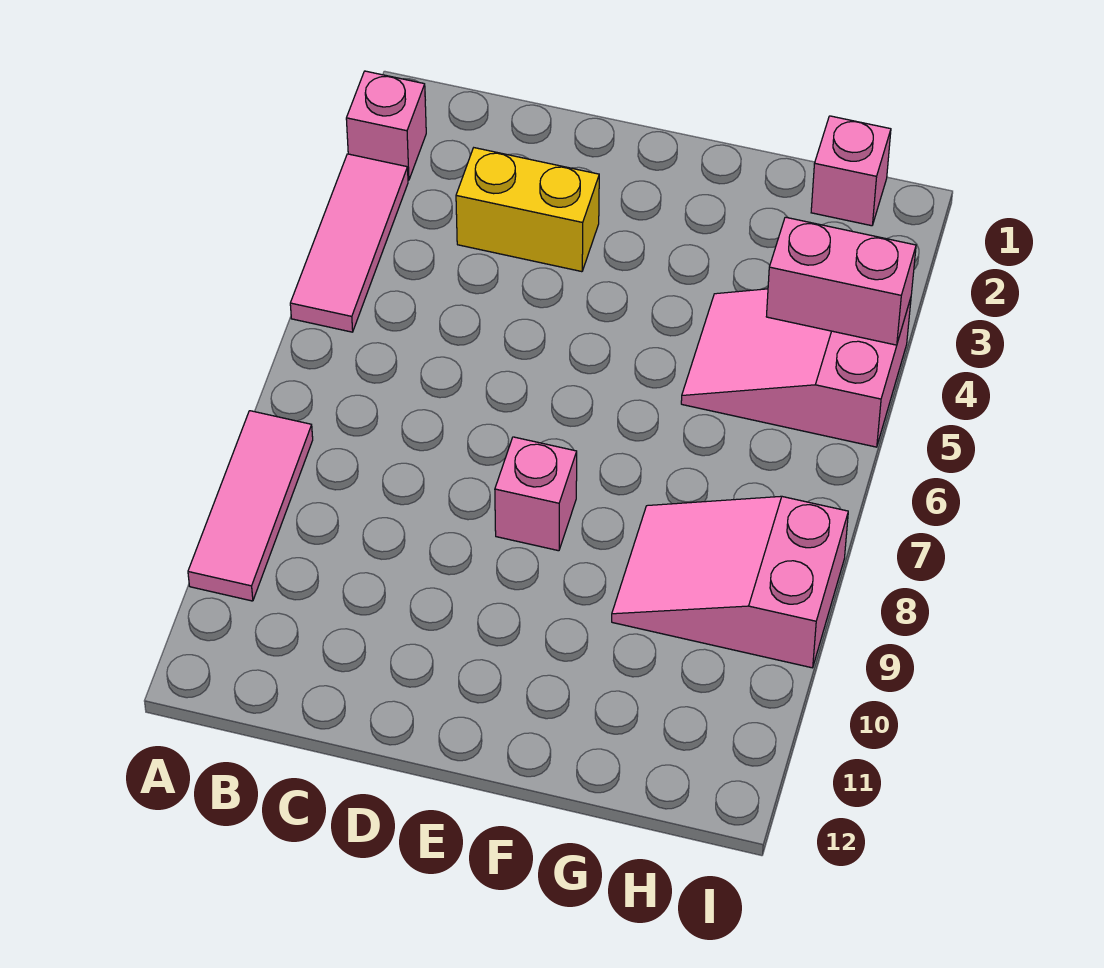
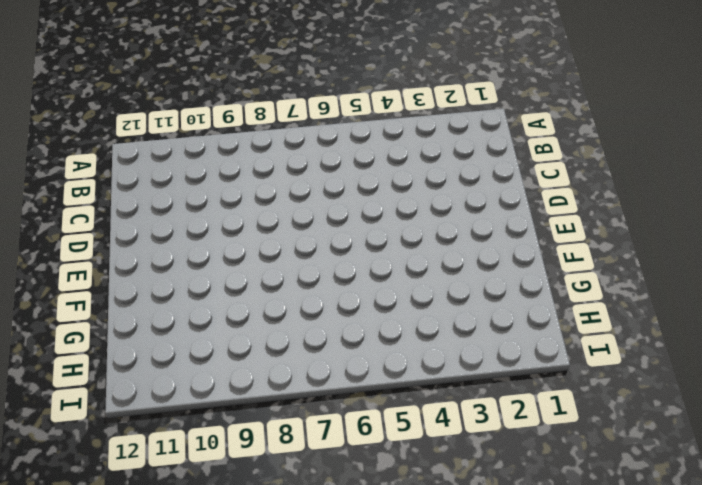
none -> pink brick A2 level 1
none -> pink tile A3:A5 level 1

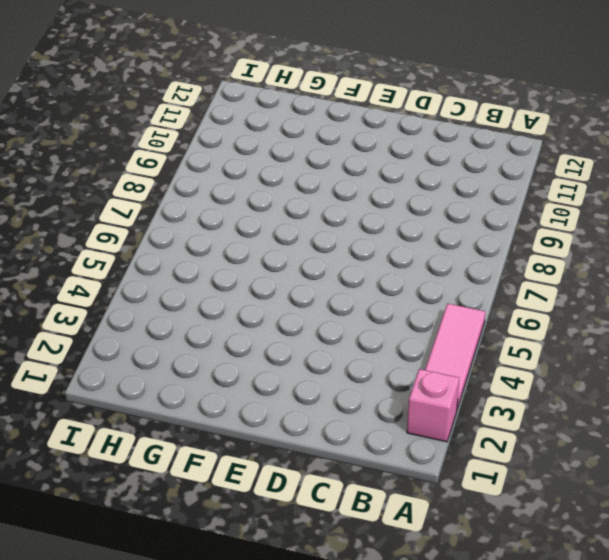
none -> pink tile A8:A10 level 1
none -> yellow brick C3:D3 level 1

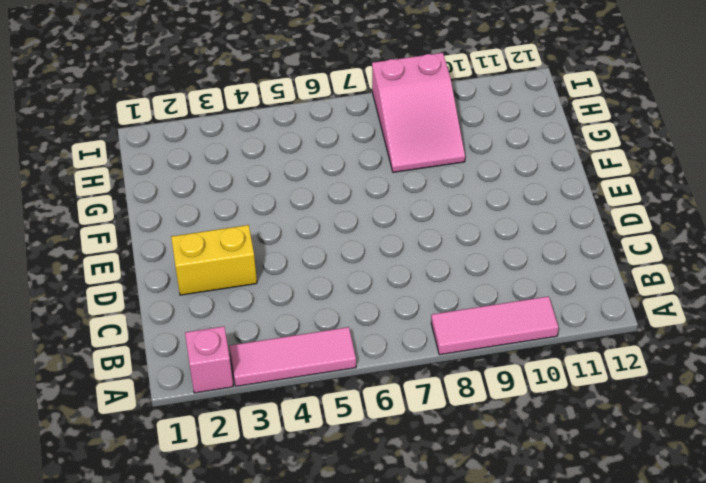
yellow brick D2:D3 level 1 -> yellow brick C3:D3 level 1
none -> pink brick E8 level 1
none -> pink slope G4:I5 level 1 top I

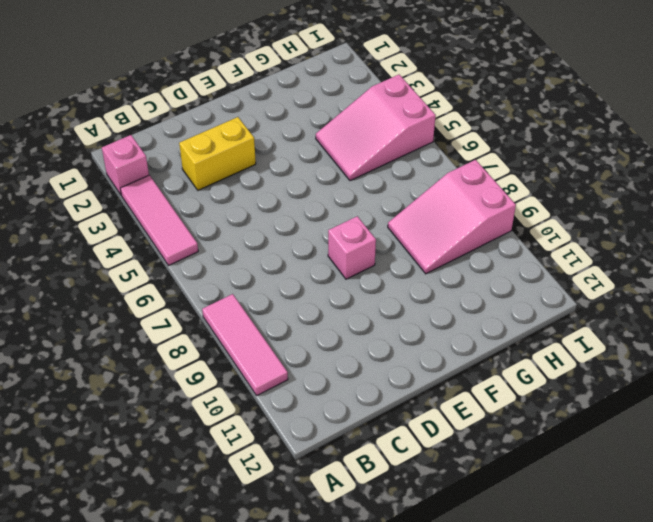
none -> pink brick H1 level 1
none -> pink brick H4:I4 level 2

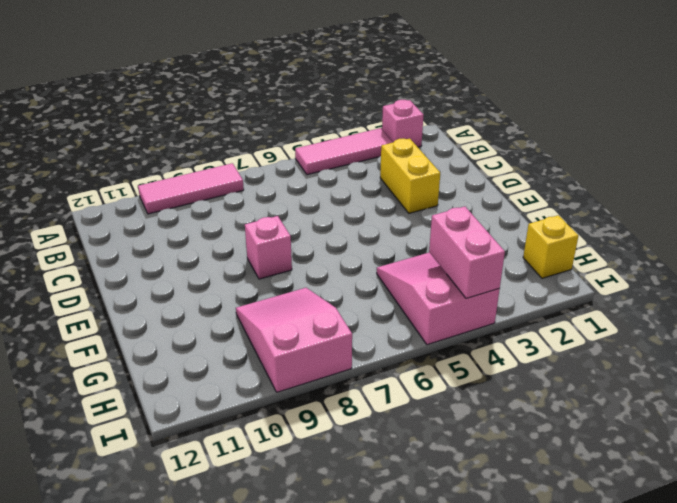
yellow brick H1 level 1 -> pink brick H1 level 1

